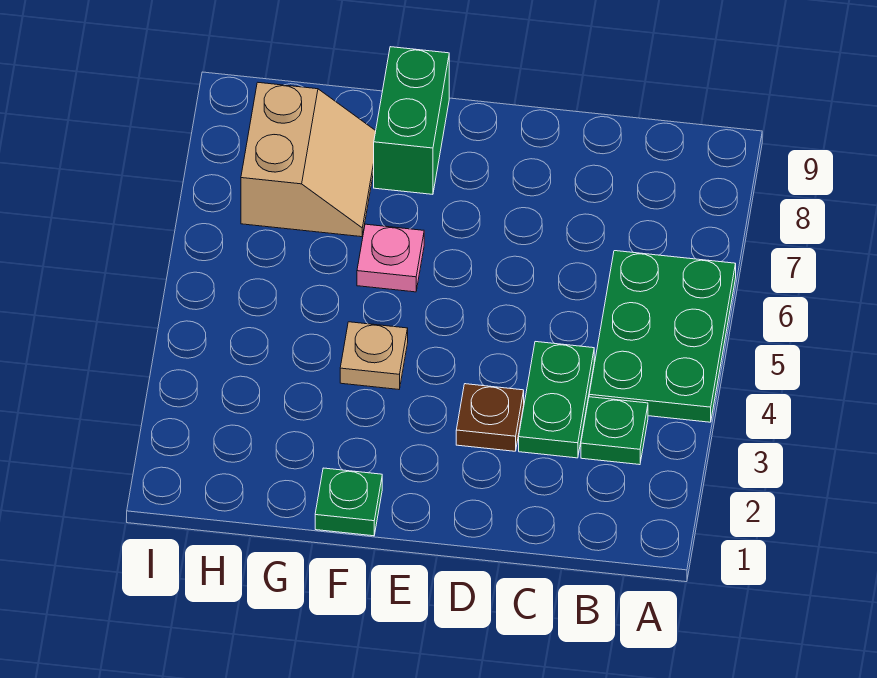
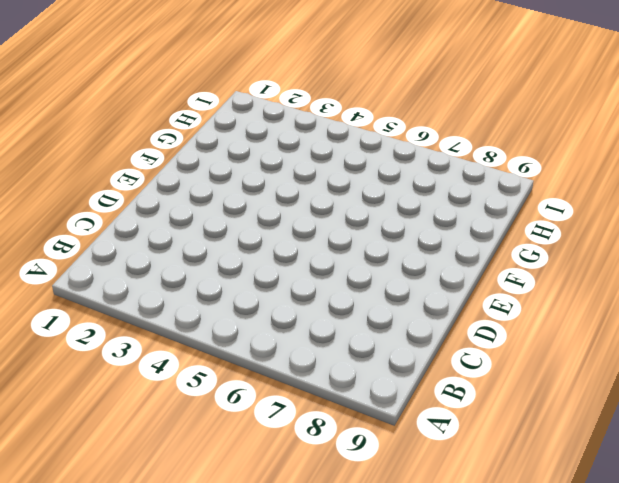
none -> green plate A4:B6 level 1
none -> green plate B3 level 1

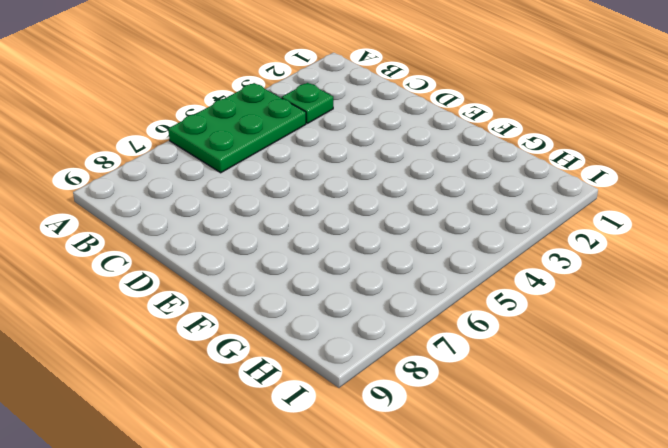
none -> green plate C3:C4 level 1
none -> brown plate D3 level 1

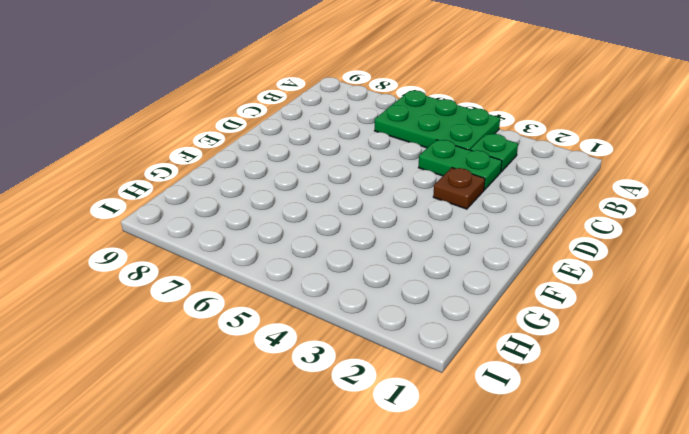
none -> green plate F1 level 1
none -> tan plate F4 level 1

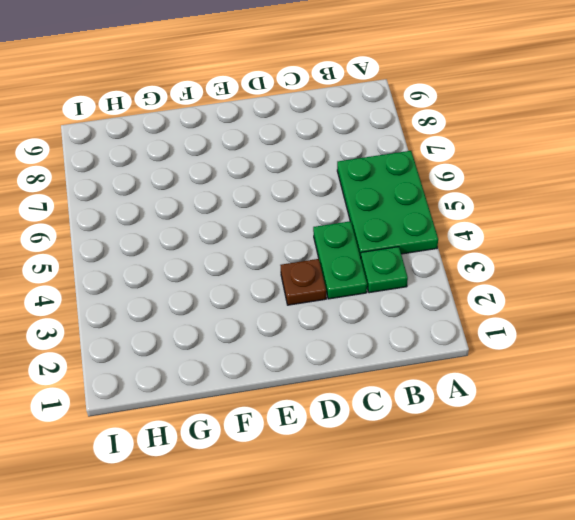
none -> green plate F1 level 1
none -> tan plate F4 level 1

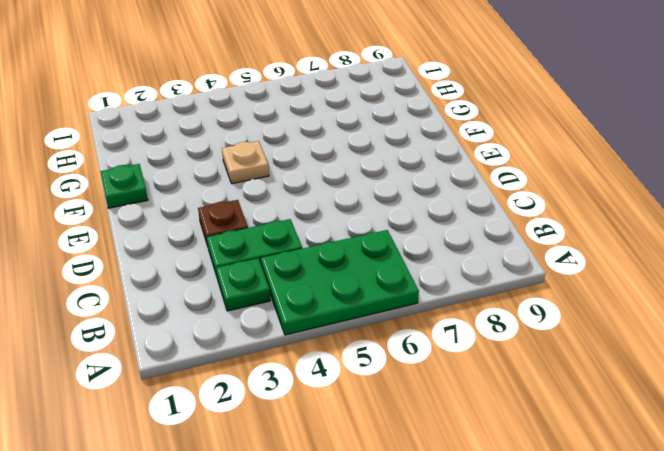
none -> pink plate F6 level 1
none -> green brick F8:F9 level 1

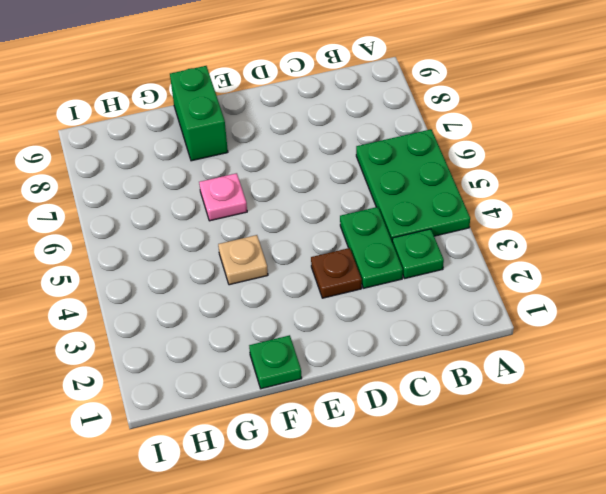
none -> tan slope G7:H8 level 1 top H

